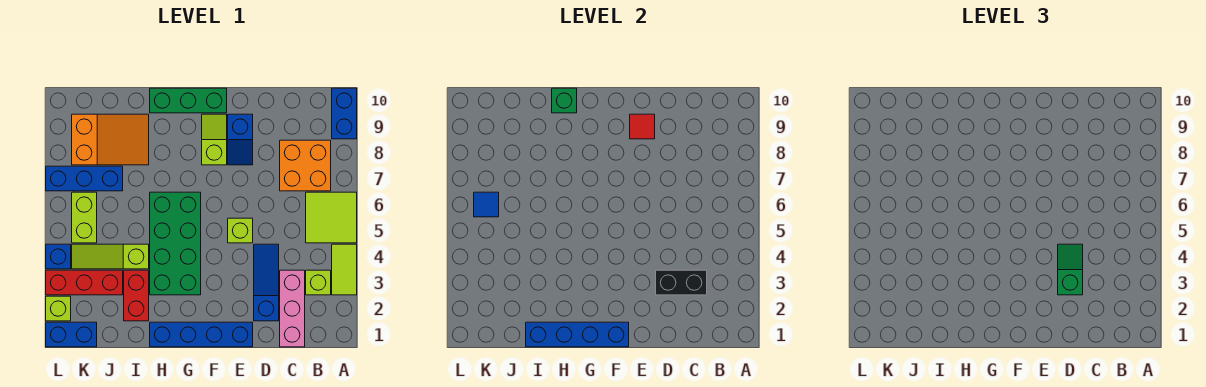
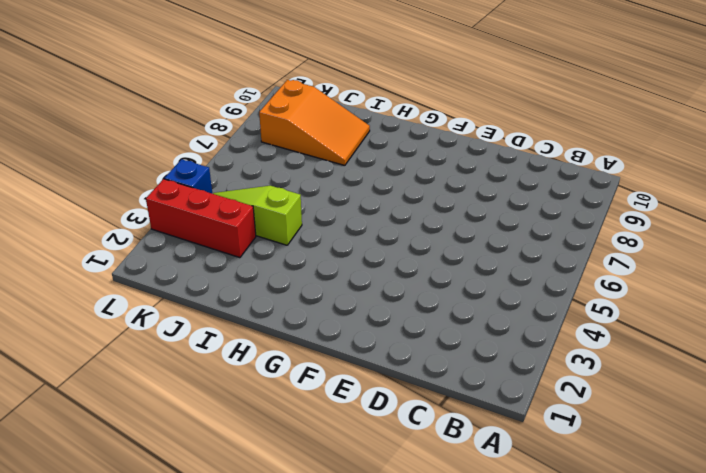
none -> lime tile A3:A4 level 1
none -> lime tile A5:B6 level 1
none -> blue brick A9:A10 level 1

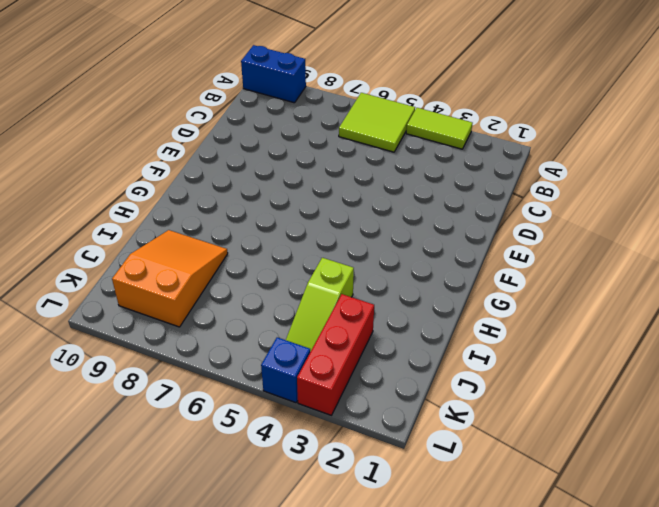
none -> lime brick B3 level 1
none -> orange brick B7:C8 level 1
none -> pink brick C1:C3 level 1

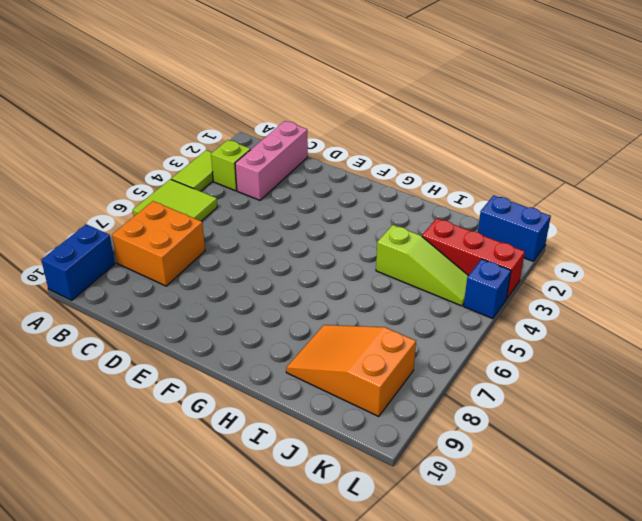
none -> blue slope D2:D4 level 1 top 2
none -> blue brick E1:H1 level 1
none -> lime brick E5 level 1

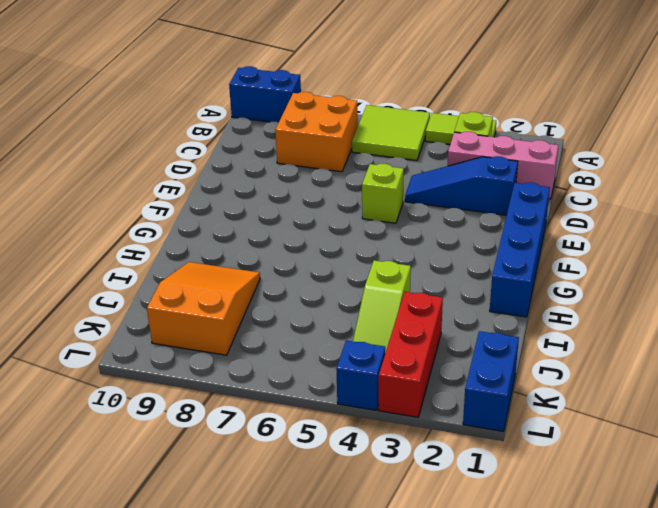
none -> blue slope E8:E9 level 1 top 9
none -> lime slope F8:F9 level 1 top 8
none -> green brick F10:H10 level 1

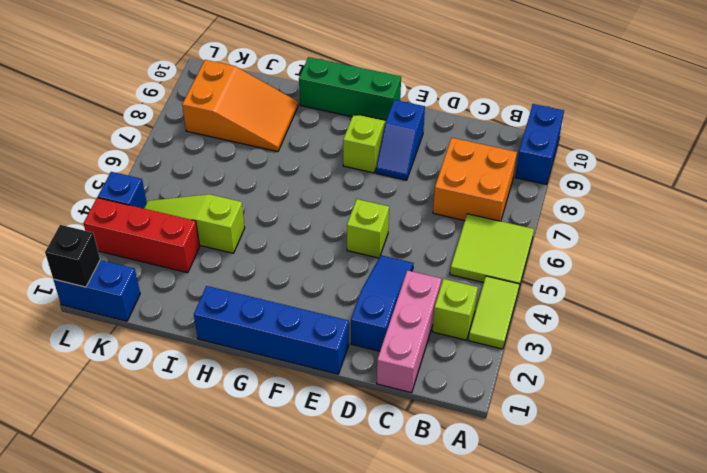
black brick L1 level 2 -> none
none -> green brick G3:H6 level 1
none -> red brick I2:I3 level 1
none -> blue brick J7:L7 level 1

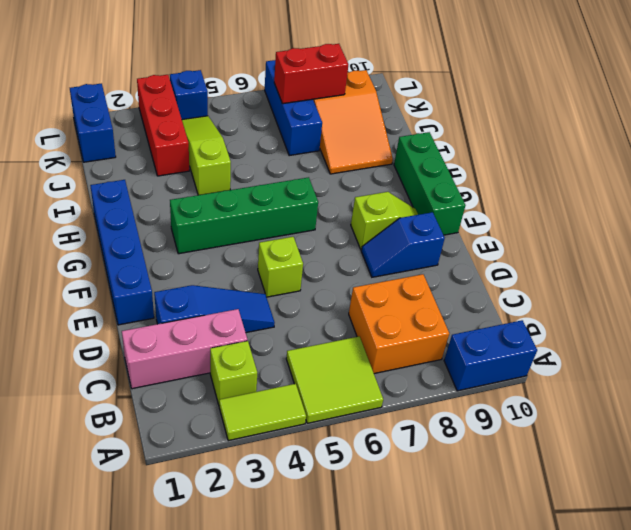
green brick G3:G6 level 1 -> green brick G3:H6 level 1
red brick K7:K8 level 2 -> red brick I2:I3 level 1
none -> lime brick K5:K6 level 1
none -> lime brick L2 level 1
none -> black brick C3:D3 level 2

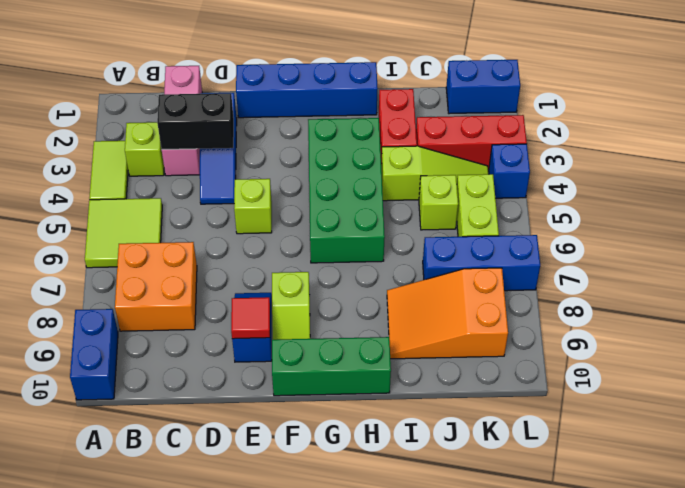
lime brick J5 level 1 -> lime brick L2 level 1
none -> blue brick F1:I1 level 2
none -> green brick H10 level 2
none -> blue tile K6 level 2

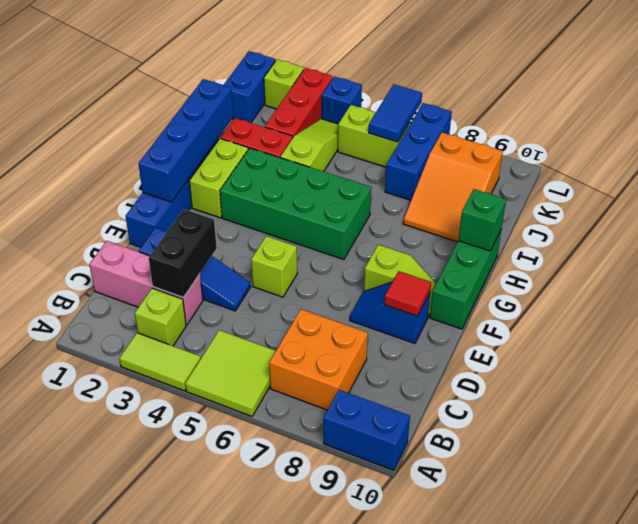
lime brick G2:H2 level 1 -> none
blue tile K6:L6 level 2 -> blue tile K6 level 2
none -> green slope D3:D4 level 3 top 3

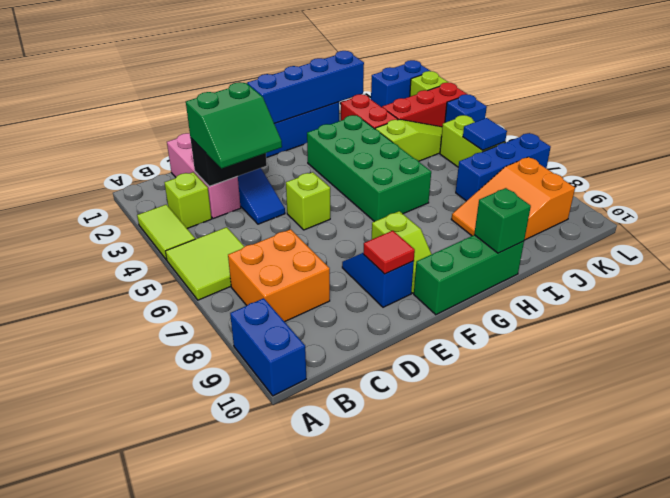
green slope C3:D4 level 3 top 3 -> green slope D3:D4 level 3 top 3

